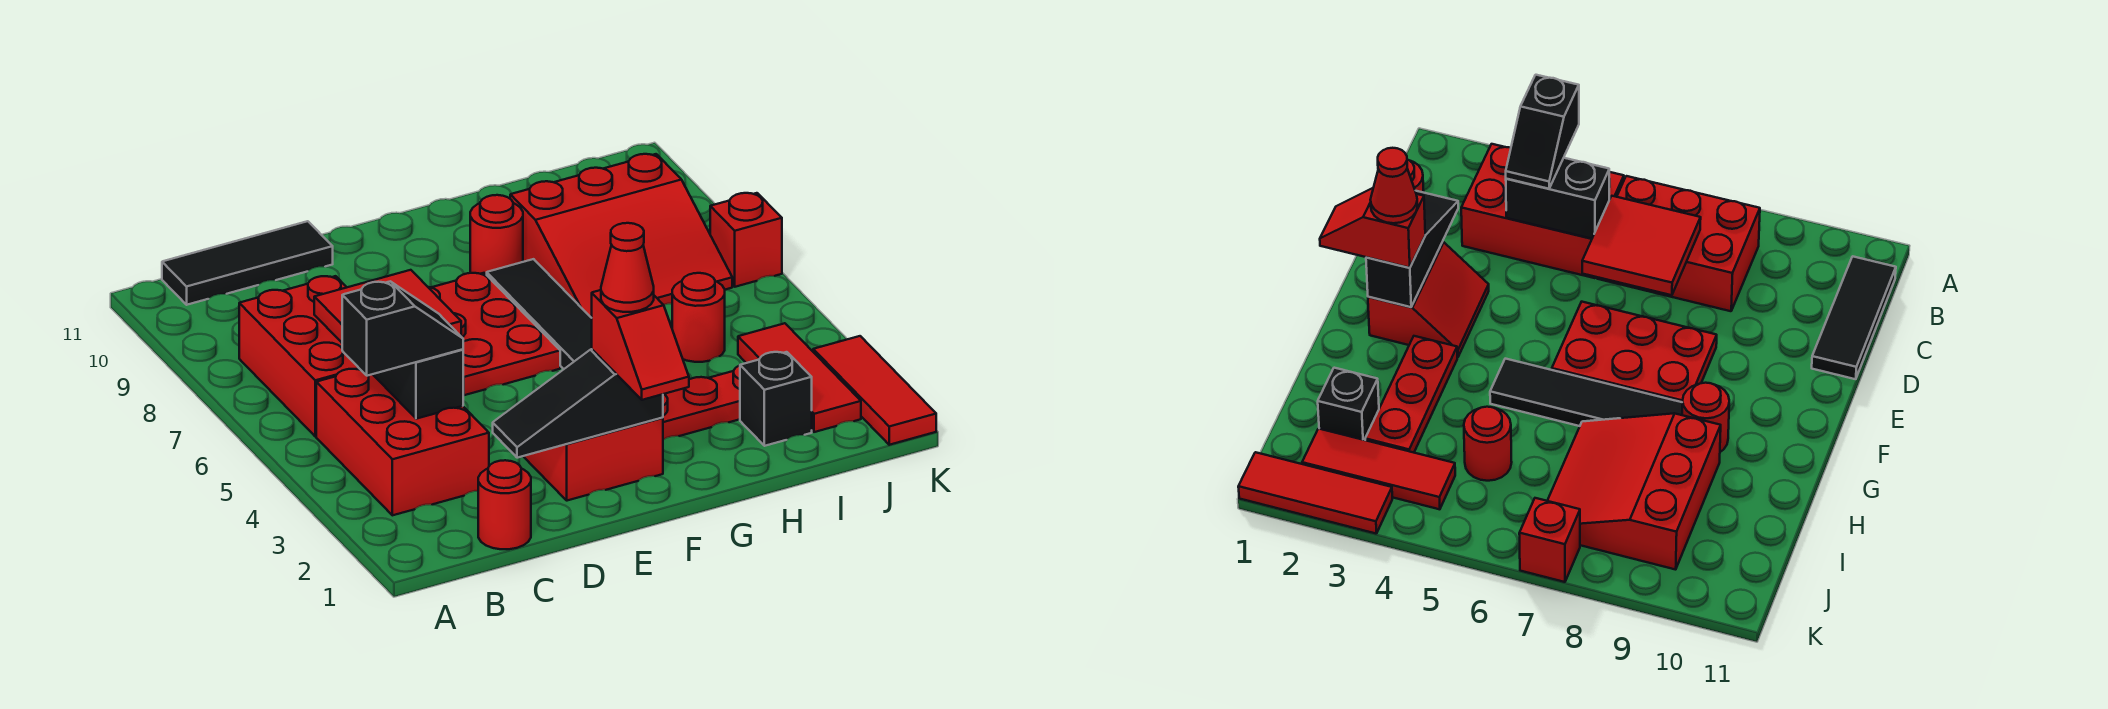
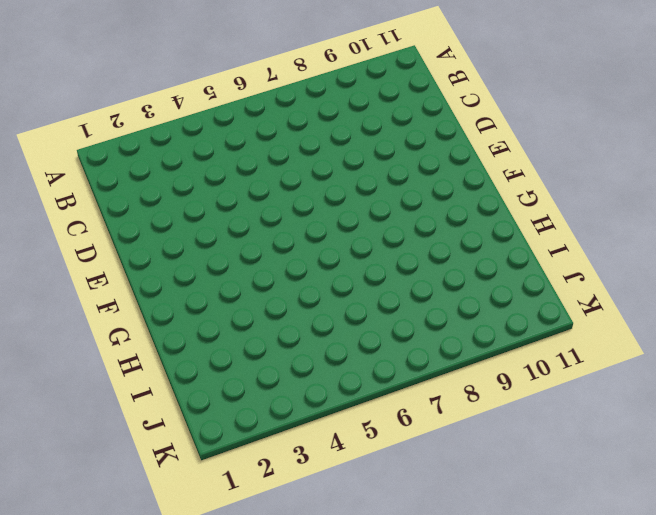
none -> red brick B3:C5 level 1
none -> red brick B6:C8 level 1
none -> black tile B11:D11 level 1

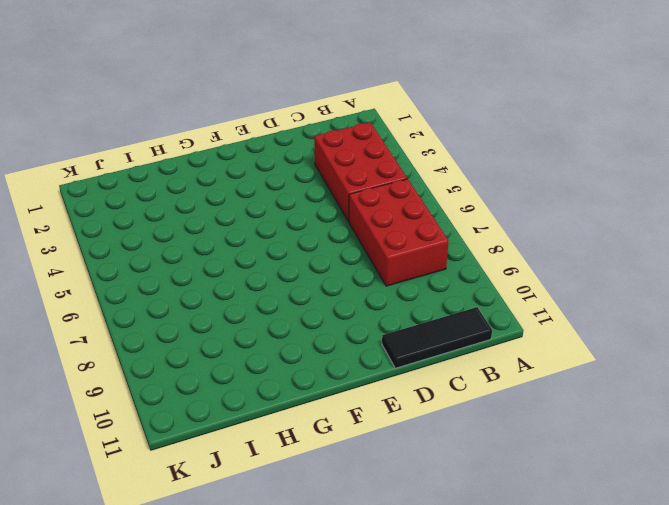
none -> red round brick C1 level 1
none -> red slope E2:F3 level 1 top 2
none -> red plate E6:F8 level 1

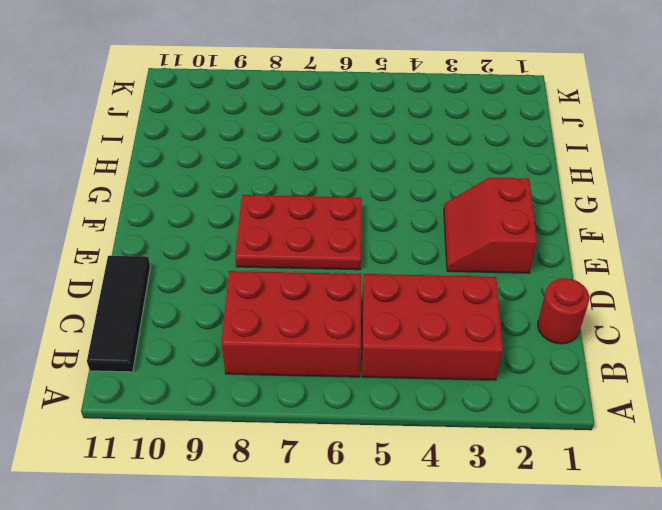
none -> red plate G3:I3 level 1
none -> black tile G5:G8 level 1
none -> red round brick G9 level 1

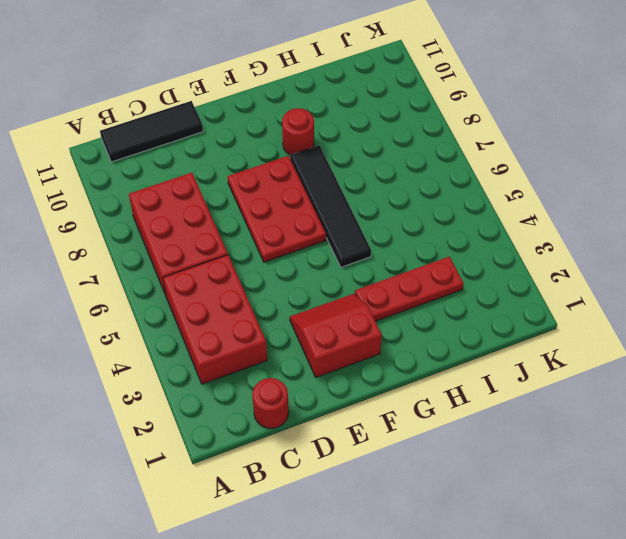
none -> red slope H7:J9 level 1 top 9
none -> black brick I2 level 1
none -> red round brick I5 level 1

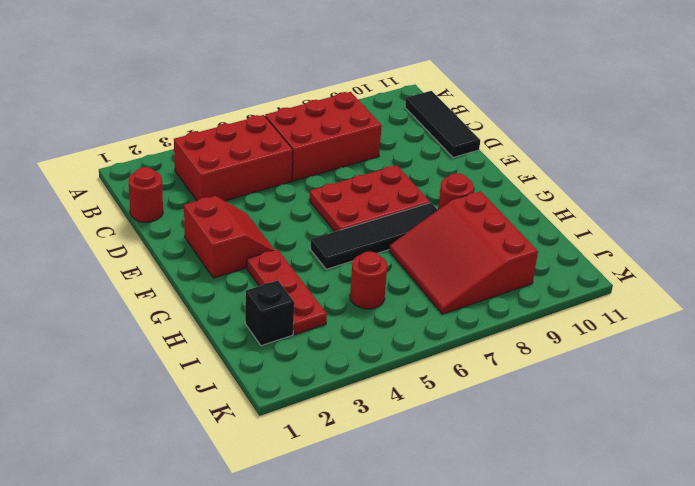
none -> red tile J2:J4 level 1
none -> red tile K1:K3 level 1
none -> red brick K7 level 1

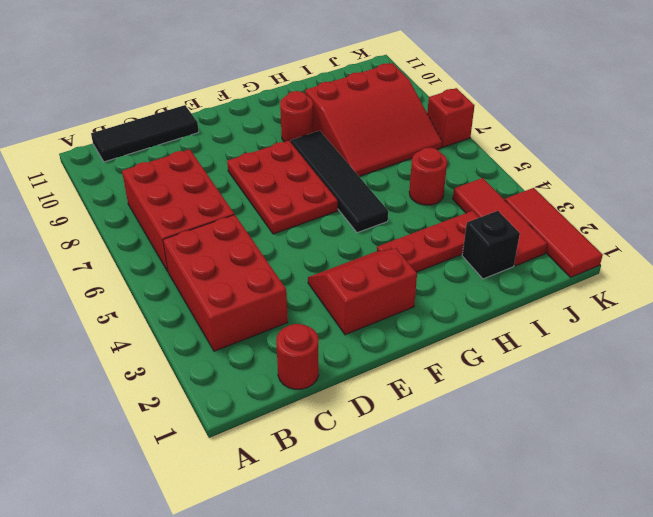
none -> black brick C4:C5 level 2
none -> red tile C6:D7 level 2
none -> black slope D2:F2 level 2 top F

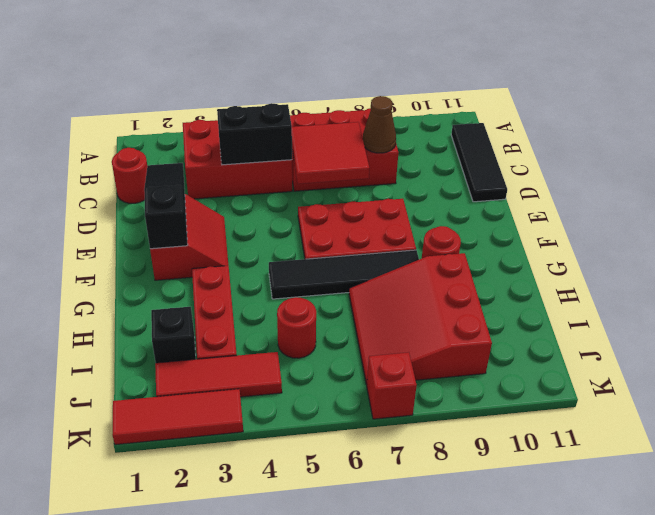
brown cone C8 level 2 -> none
none -> black slope B4:C4 level 3 top B
none -> red slope F1:F2 level 3 top 2
none -> red cone F2 level 4

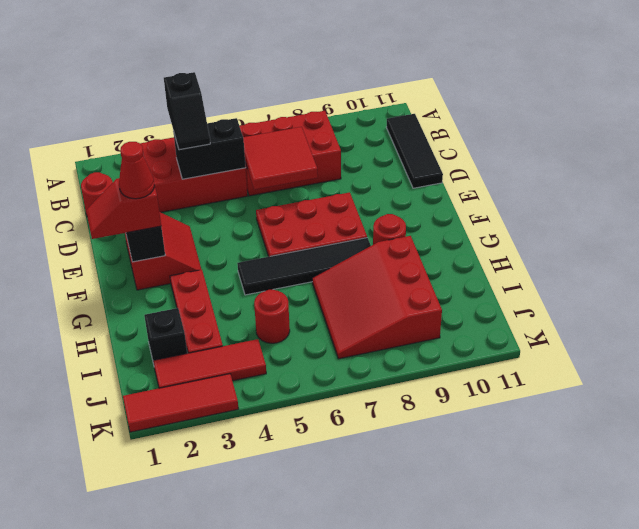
none -> red brick K7 level 1

